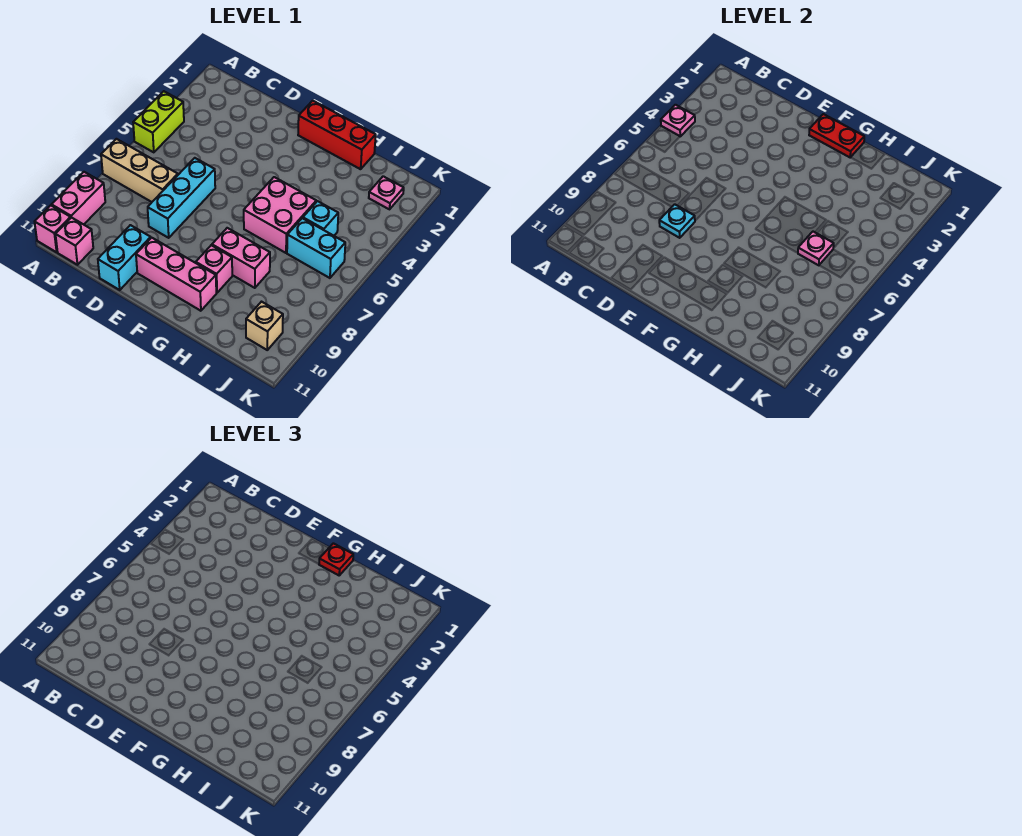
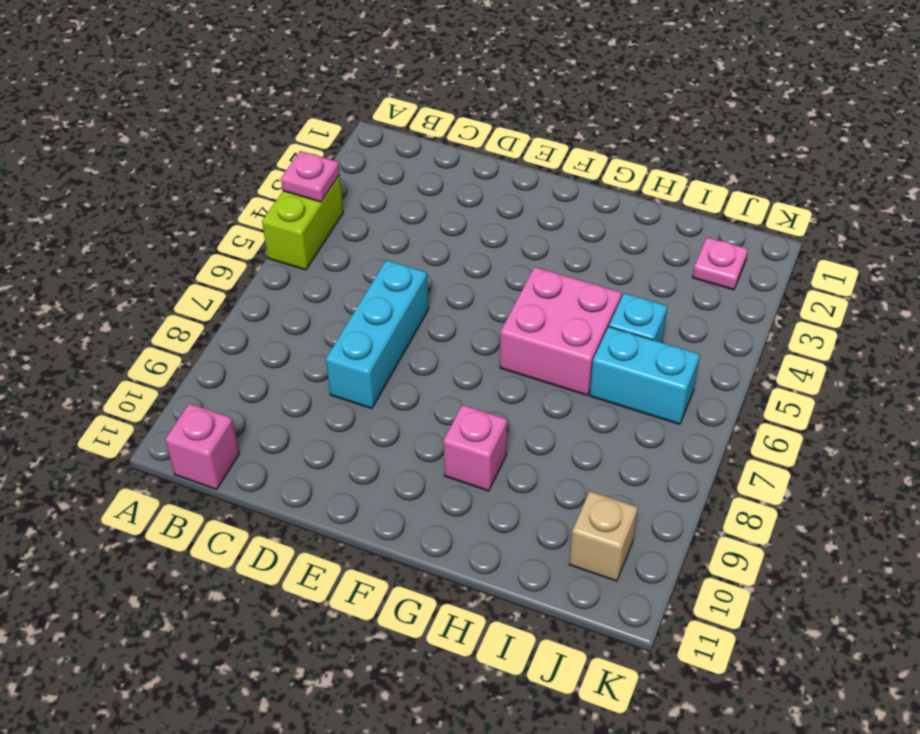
none -> tan brick A7:C7 level 1
none -> pink brick A9:A10 level 1
none -> pink brick A11 level 1

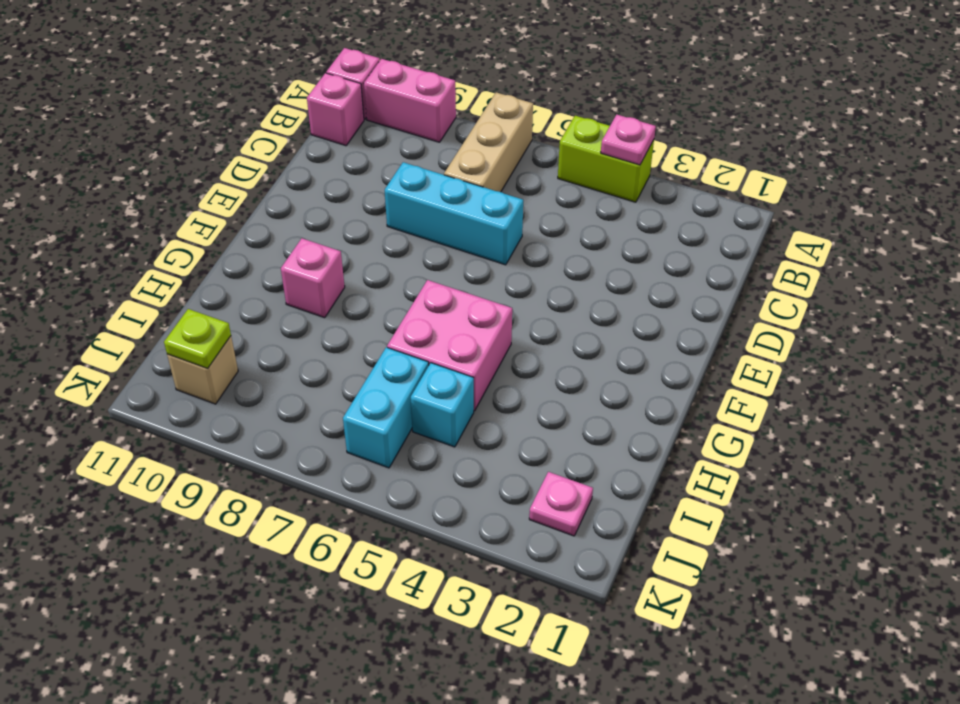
lime plate J10 level 2 -> none
none -> cyan brick D10:D11 level 1
none -> pink brick E10:G10 level 1
none -> red brick F1:H1 level 1

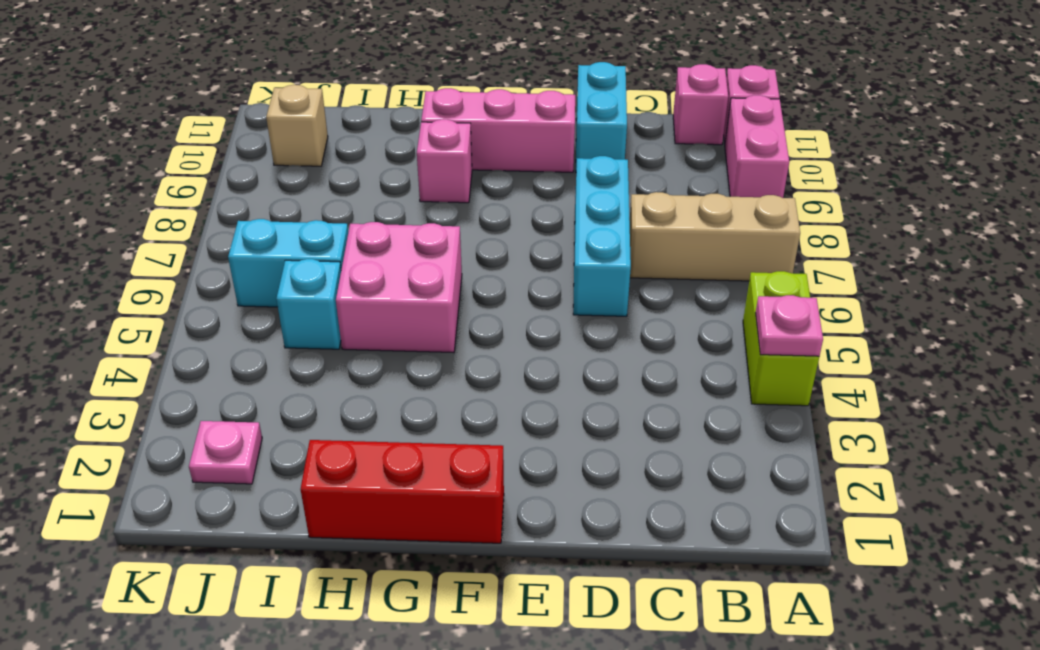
none -> pink brick G8:H8 level 1
none -> cyan plate D8 level 2
none -> red plate F1:G1 level 2

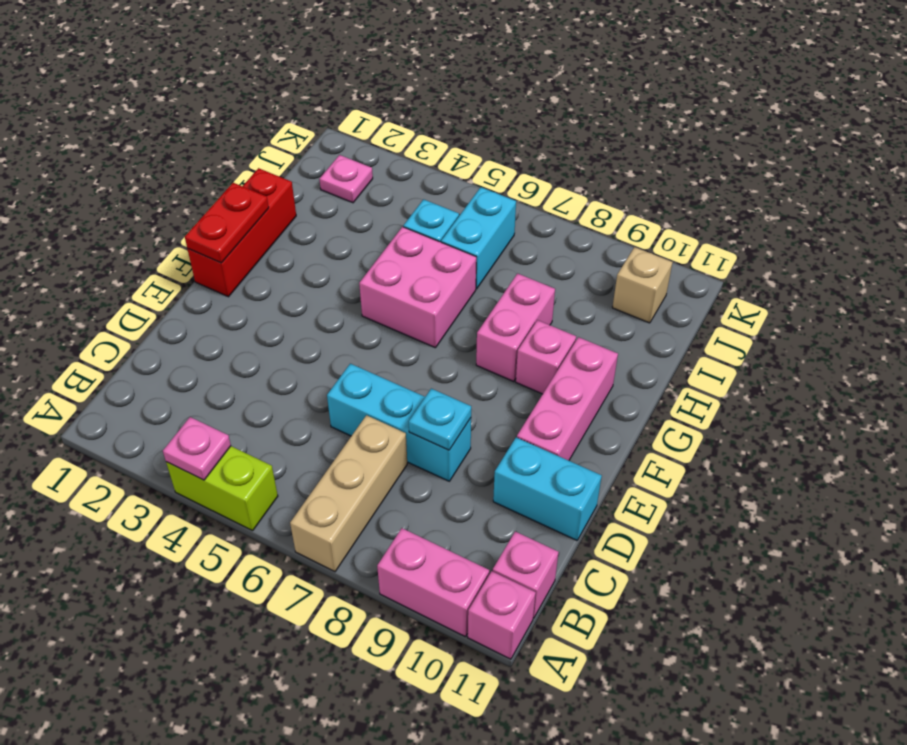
none -> pink plate I6 level 2
none -> red plate G1 level 3

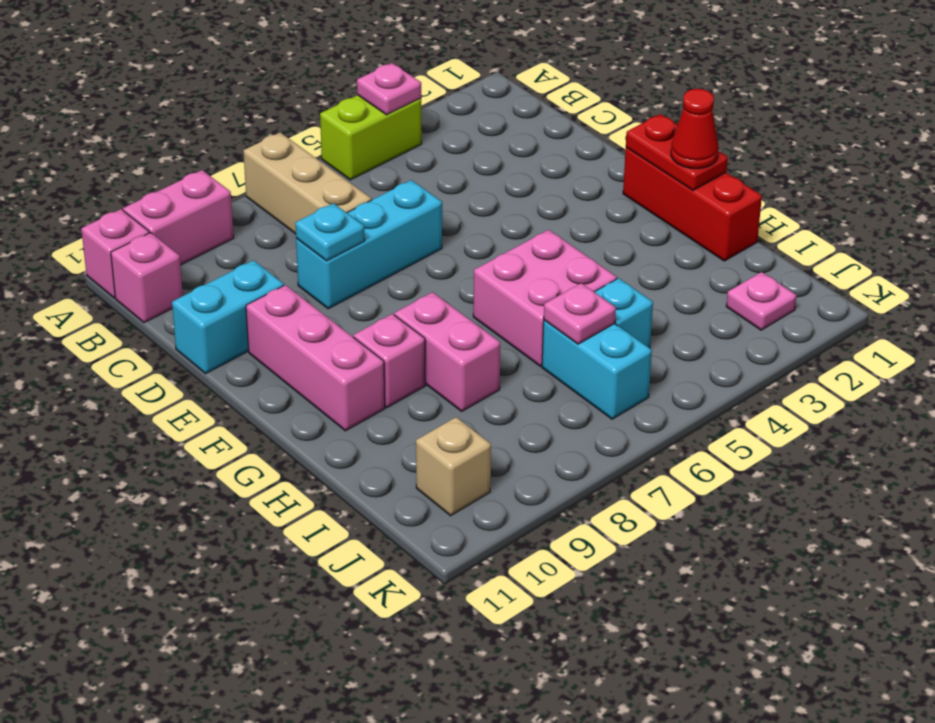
red cone G1 level 3 -> red plate G1 level 3

